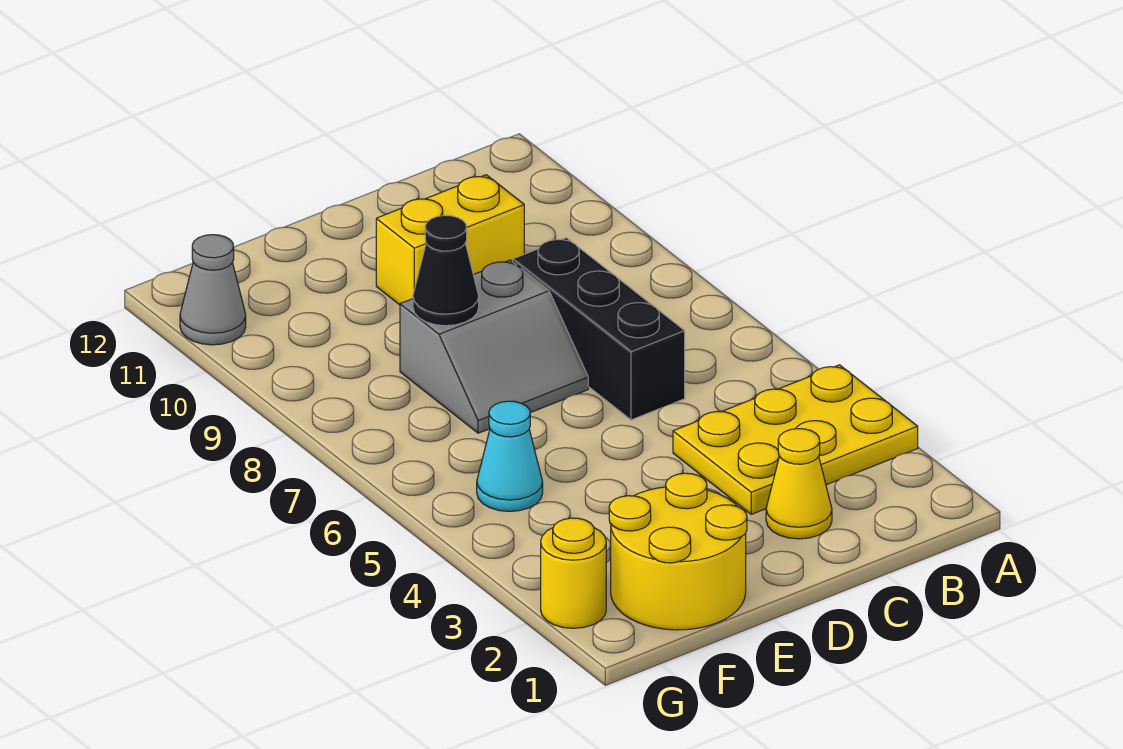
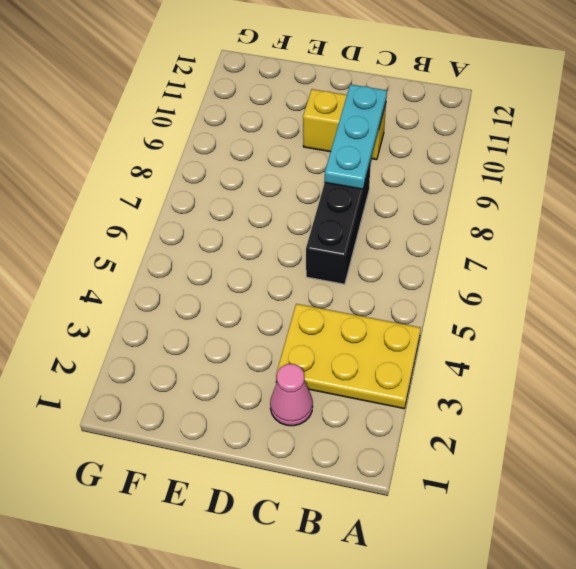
pink cone C2 level 1 -> yellow cone C2 level 1
cyan plate C8:C10 level 2 -> none
none -> grey slope D7:E8 level 1 top 8
none -> yellow round brick E1:F2 level 1

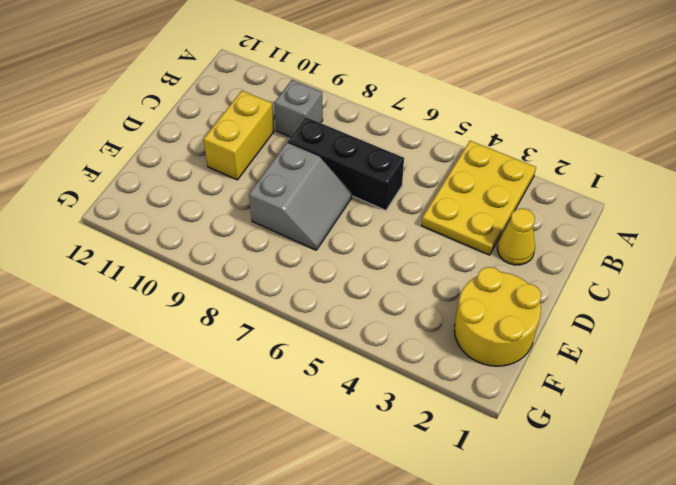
grey brick B9 level 1 -> none
none -> cyan cone F5 level 1
none -> yellow round brick G2 level 1

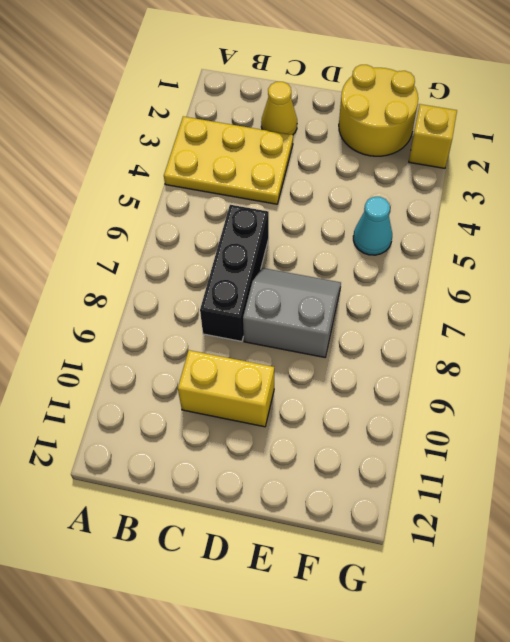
yellow brick G2 level 1 -> yellow round brick G2 level 1
none -> grey cone G11 level 1
none -> black cone E8 level 2

